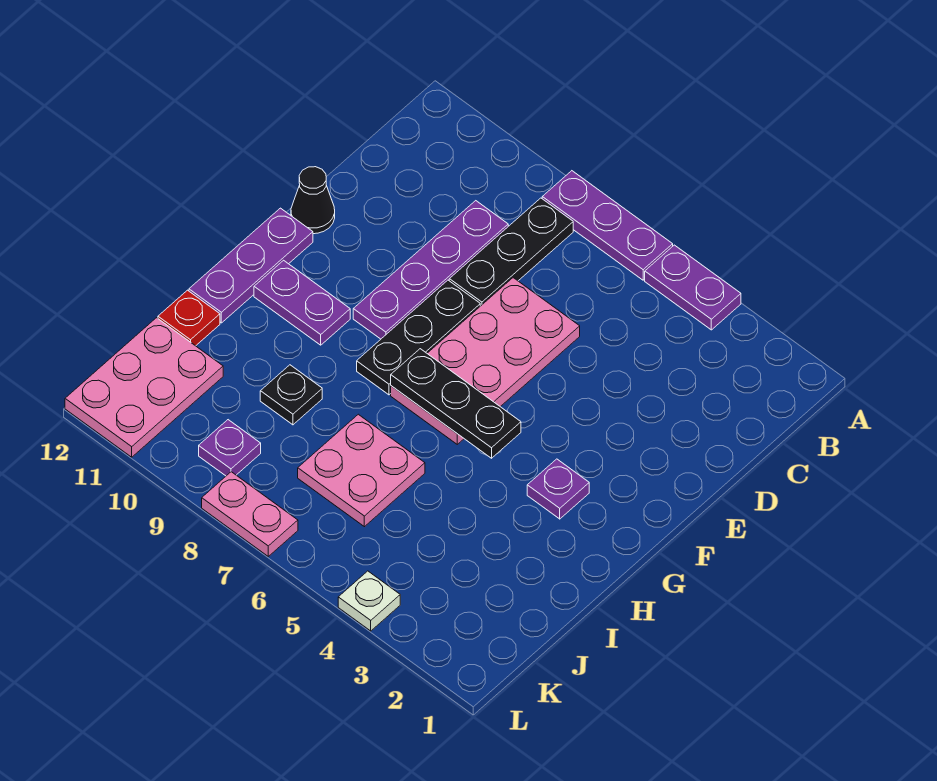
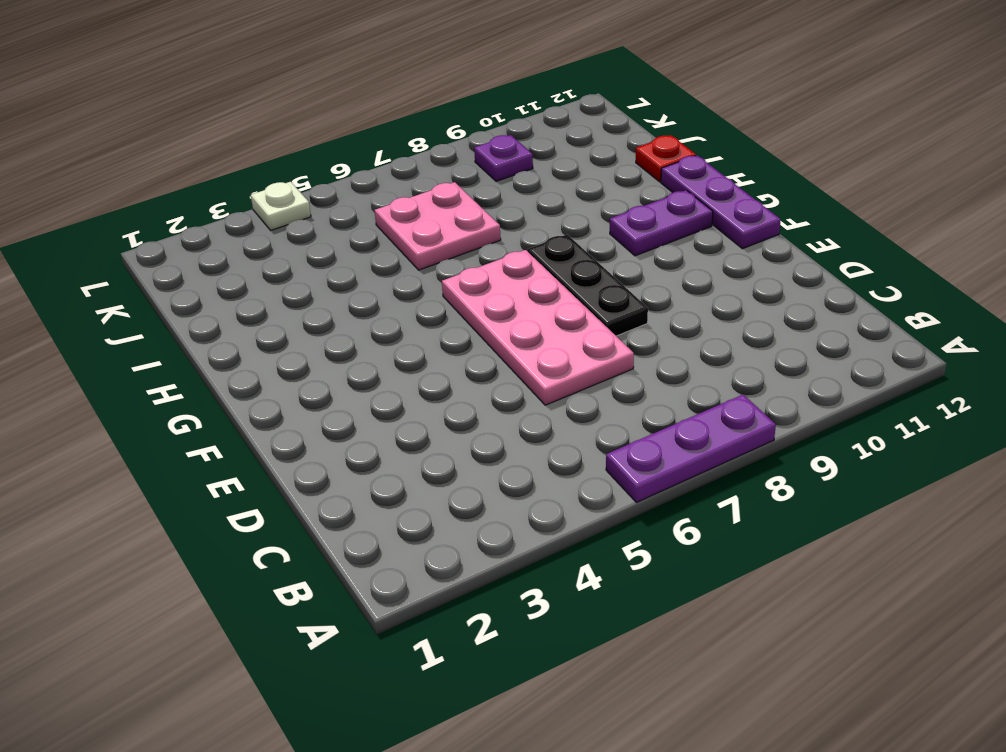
none -> purple plate A4:A5 level 1
none -> black plate B8:D8 level 1
none -> purple plate C9:F9 level 1

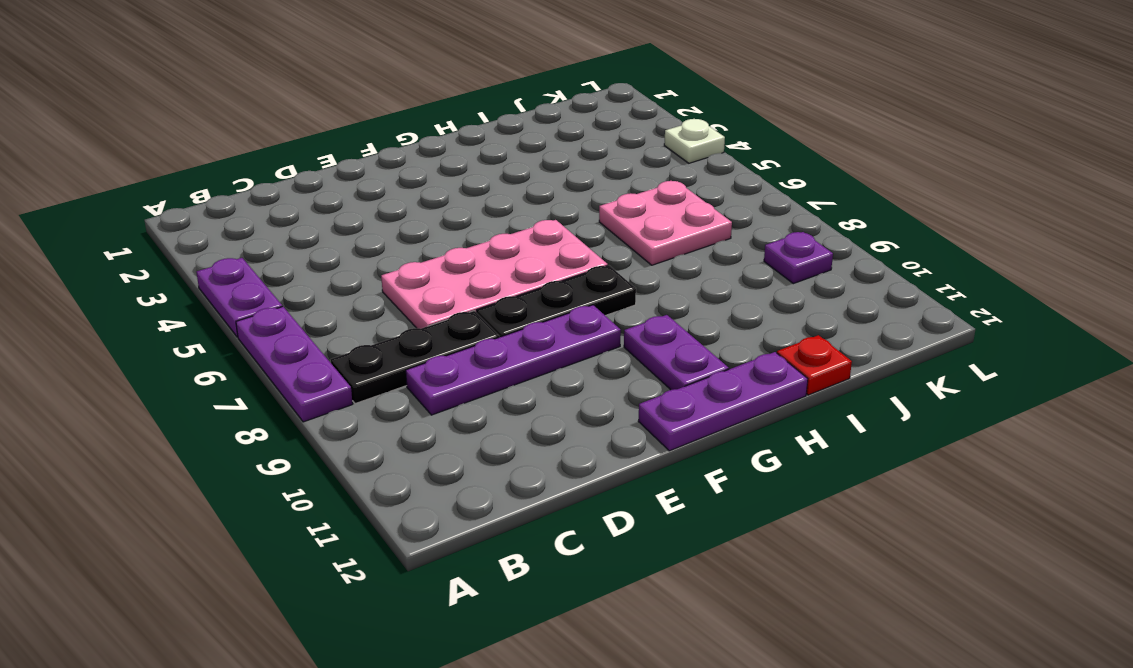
none -> black cone E12 level 1
none -> purple plate G3 level 1
none -> black plate I9 level 1

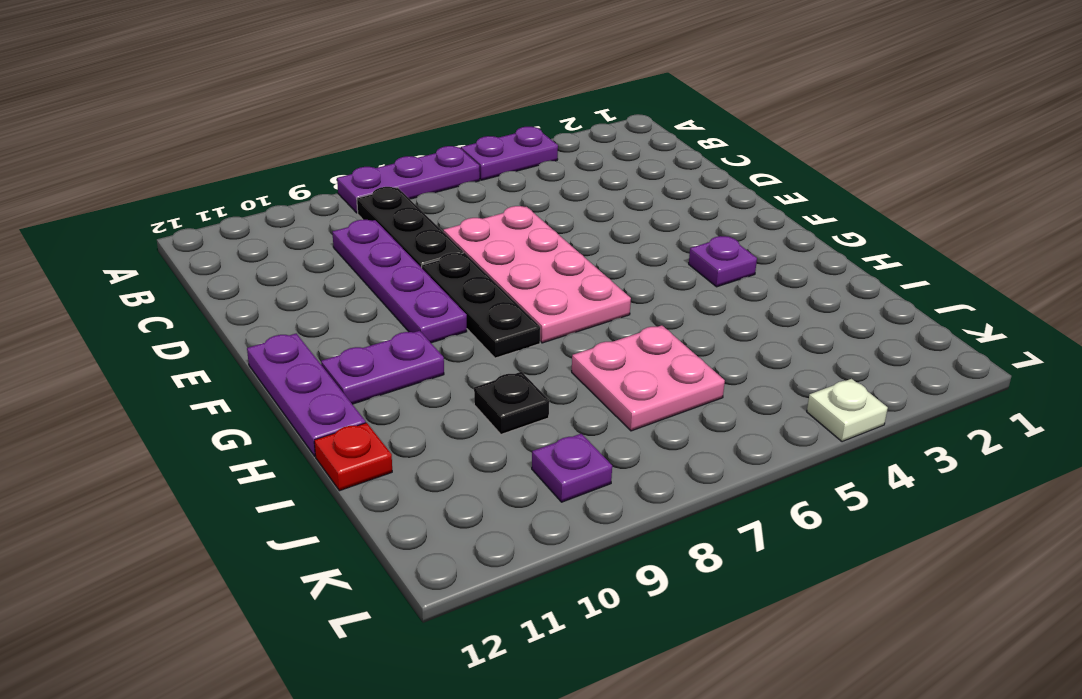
none -> black cone E12 level 1
none -> pink plate J11:L12 level 1
none -> pink plate L7:L8 level 1

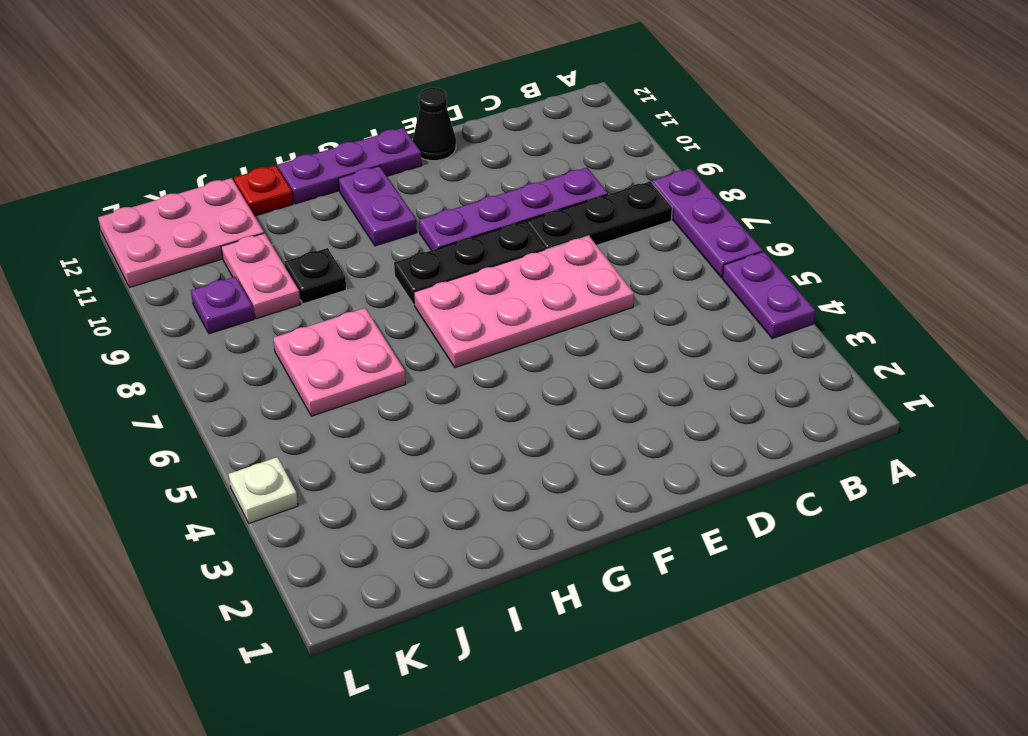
pink plate J9:J10 level 1 -> pink plate L7:L8 level 1
none -> purple plate G3 level 1
none -> black plate G5:G7 level 2

